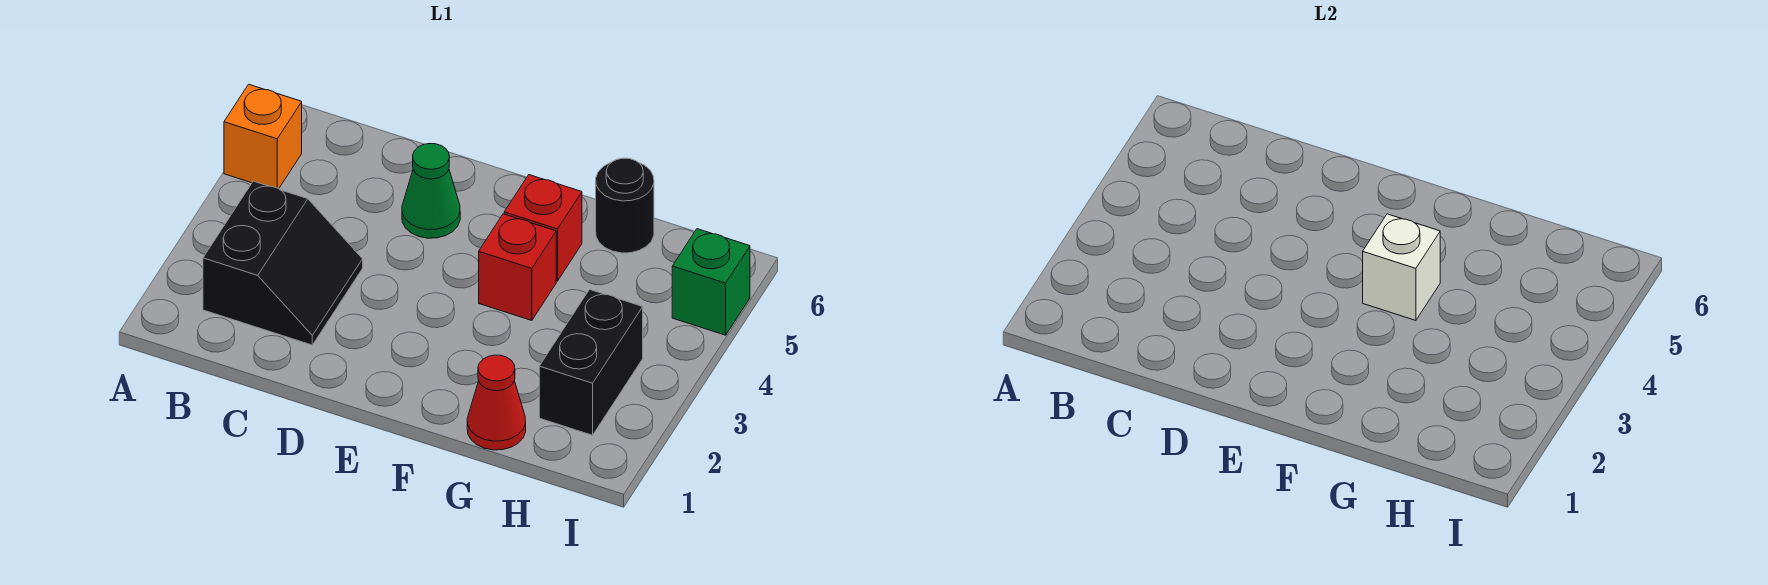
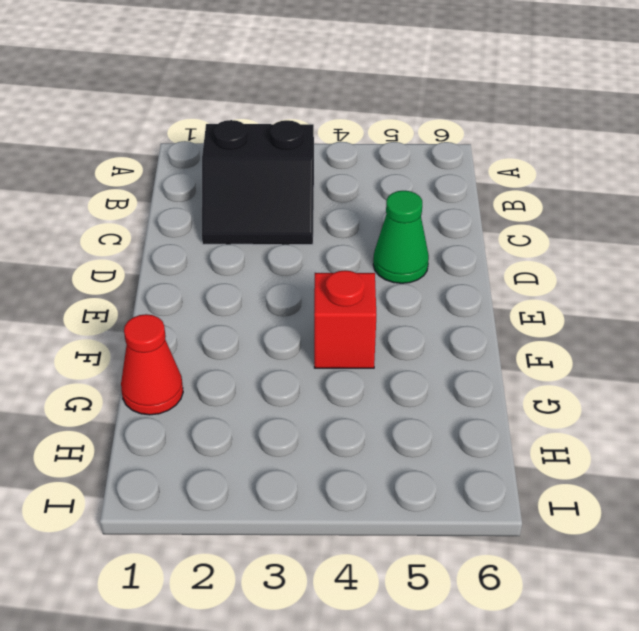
none -> orange brick A5 level 1
none -> red brick F5 level 1

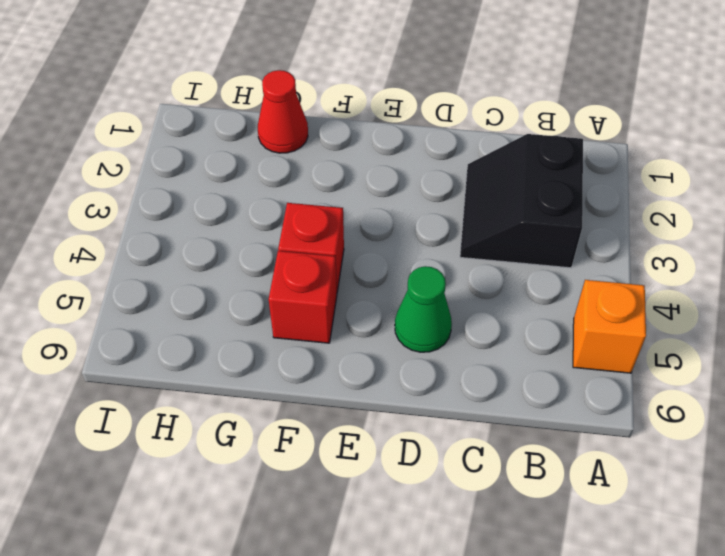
none -> black round brick G6 level 1
none -> black brick H2:H3 level 1

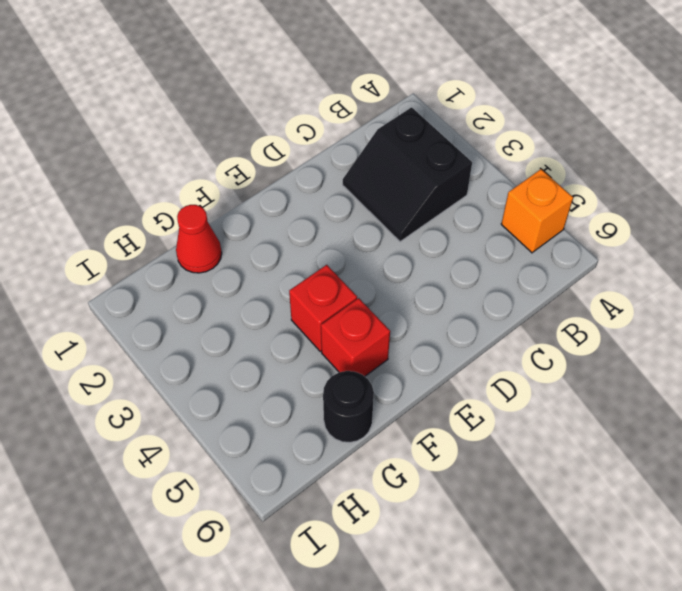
none -> green cone D5 level 1
none -> black brick H2:H3 level 1

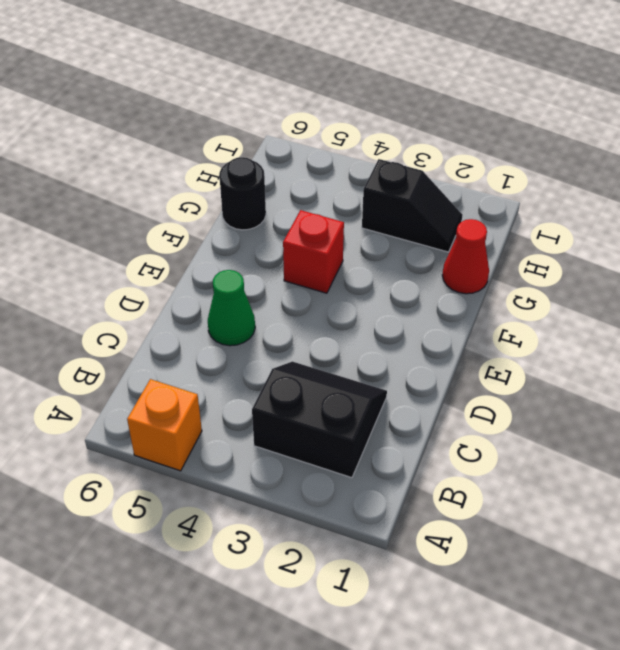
black slope H2:H3 level 1 top 3 -> black brick H2:H3 level 1
none -> red brick F5 level 1
none -> green brick I5 level 1

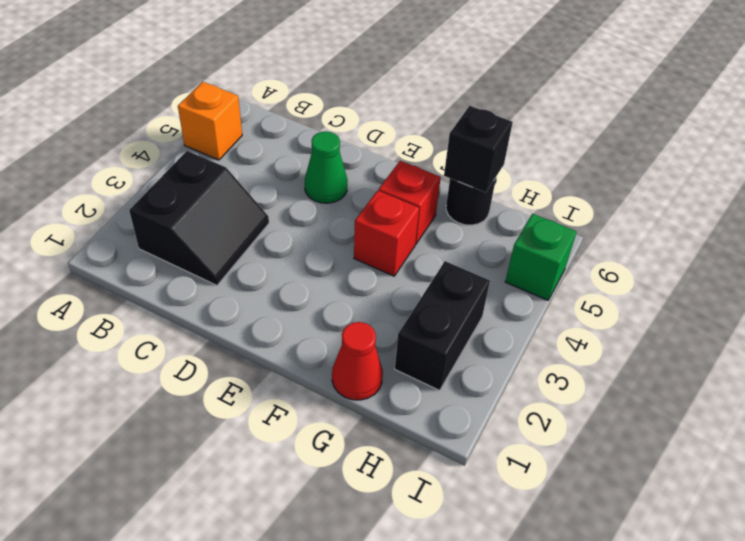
black brick G6 level 2 -> none
none -> white brick F4 level 2

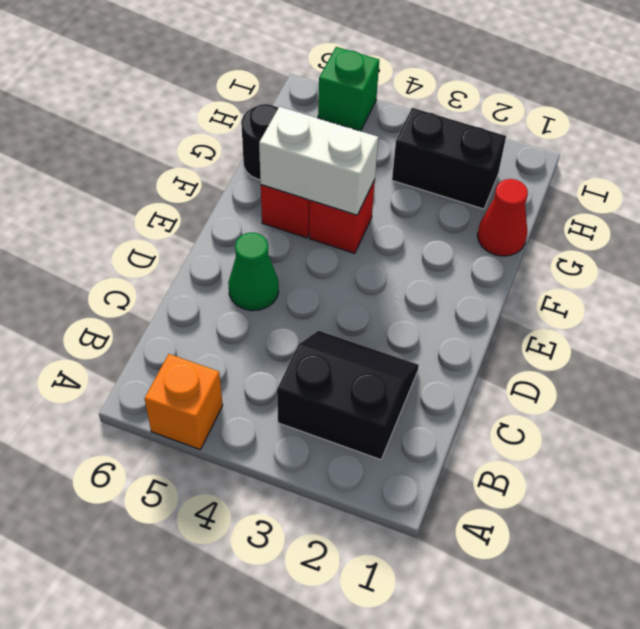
white brick F4:F5 level 2 -> white brick F4 level 2

